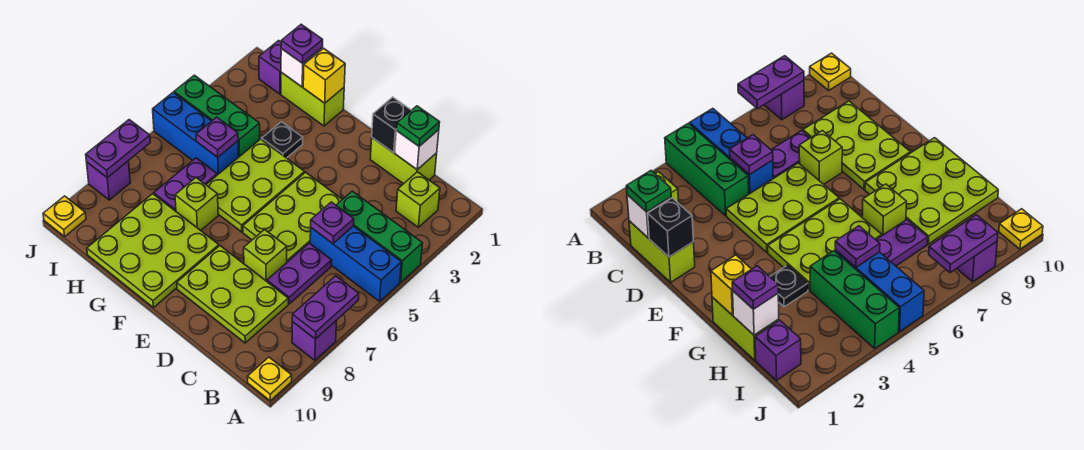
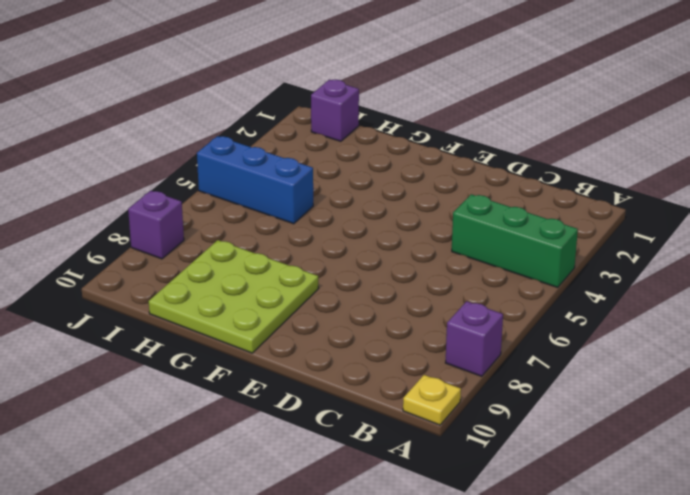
none -> blue brick A5:C5 level 1
none -> lime brick B2 level 1
none -> lime brick C1:D1 level 1
none -> purple plate C6:C7 level 1

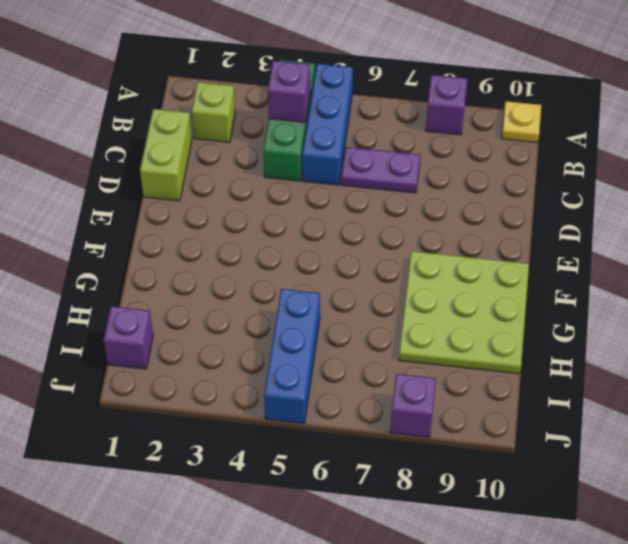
purple brick B4 level 2 -> none
none -> lime plate C8:E9 level 1
none -> lime plate D4:E6 level 1
none -> lime brick D7 level 1
none -> lime plate F4:G6 level 1

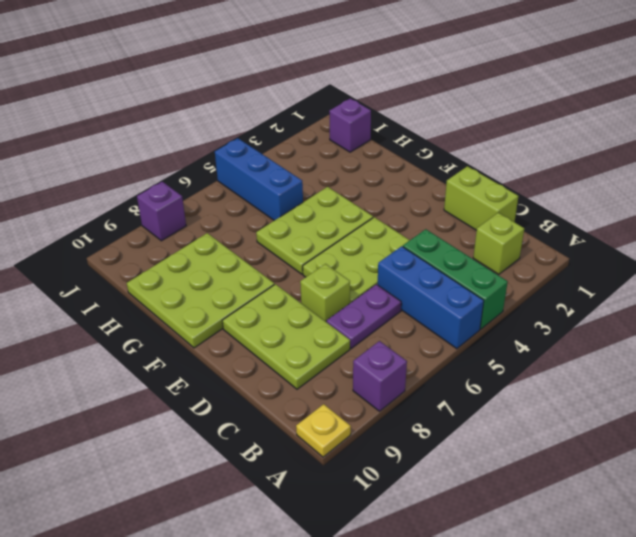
none -> lime brick G1:H1 level 1
none -> black plate G3 level 1
none -> lime brick G7 level 1
none -> green brick H4:J4 level 1

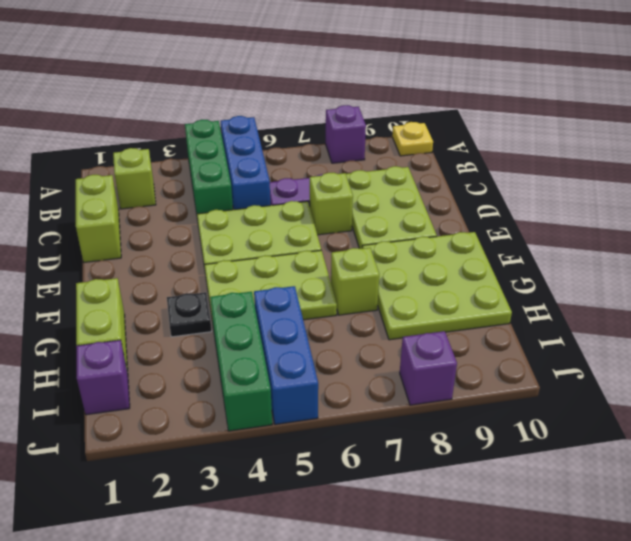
none -> purple plate H6:H7 level 1
none -> yellow plate J10 level 1
none -> purple plate A7:A8 level 2
none -> white brick C1 level 2

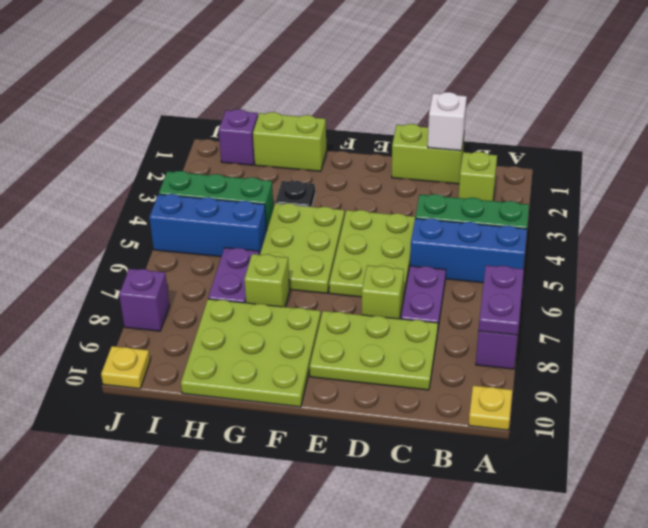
none -> purple plate C5 level 2
none -> black brick D1 level 2
none -> yellow brick G1 level 2
none -> white brick H1 level 2

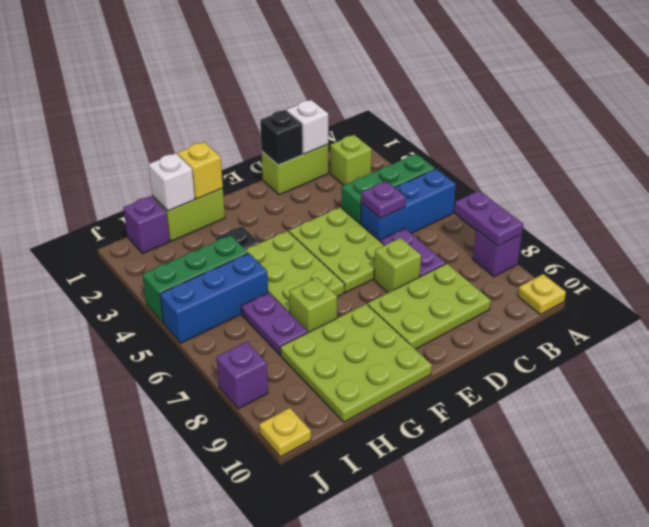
none -> purple plate H5 level 2
none -> purple plate J7:J8 level 2
none -> green plate C1 level 3
none -> purple plate H1 level 3

